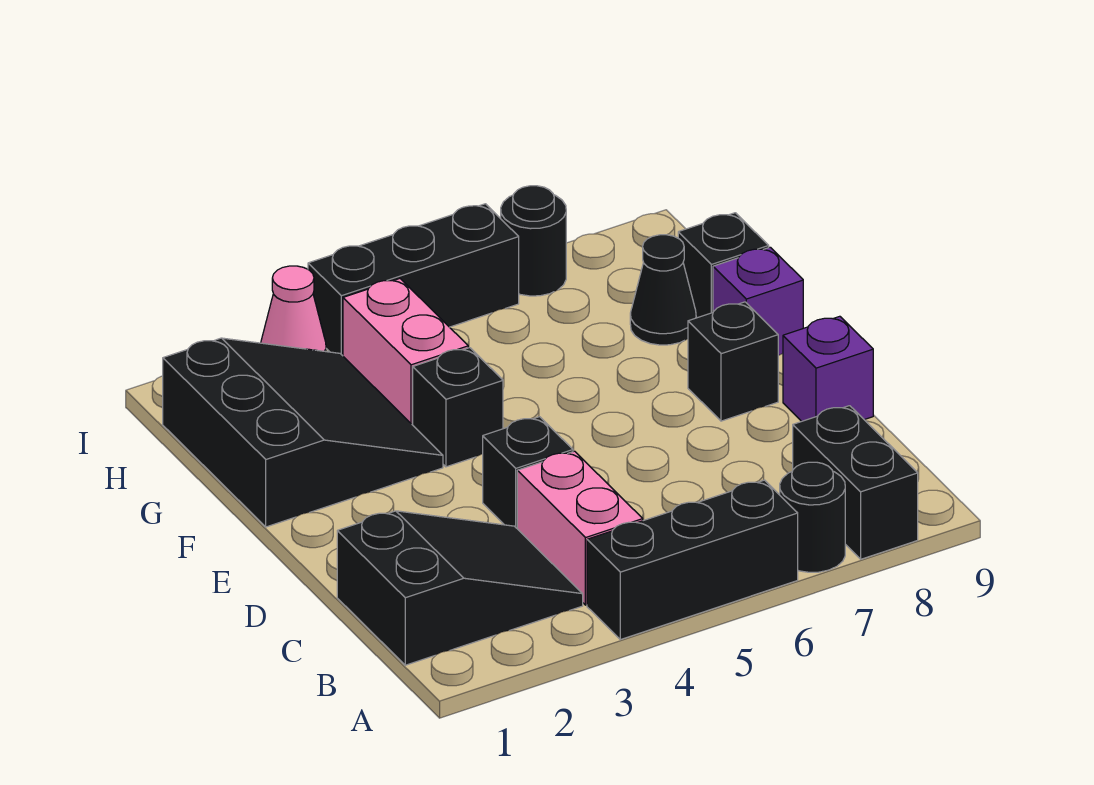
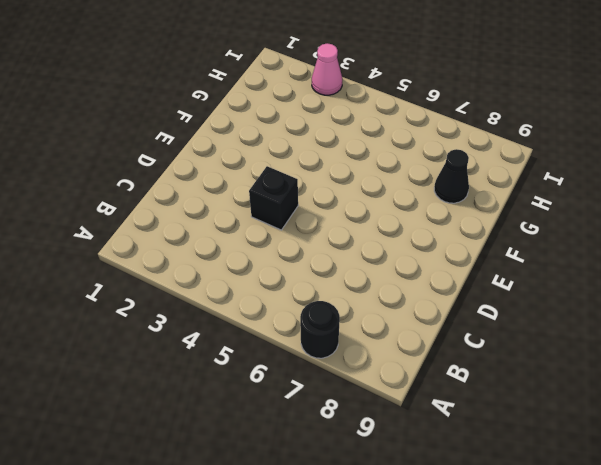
none -> black brick A4:A6 level 1
none -> black brick A8:B8 level 1
none -> black slope B1:C3 level 1 top 1

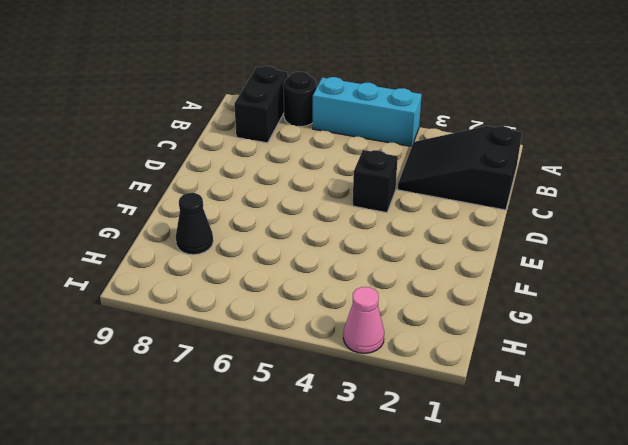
cyan brick A4:A6 level 1 -> black brick A4:A6 level 1
none -> pink brick B4:C4 level 1
none -> purple brick D9 level 1
none -> black brick E8 level 1

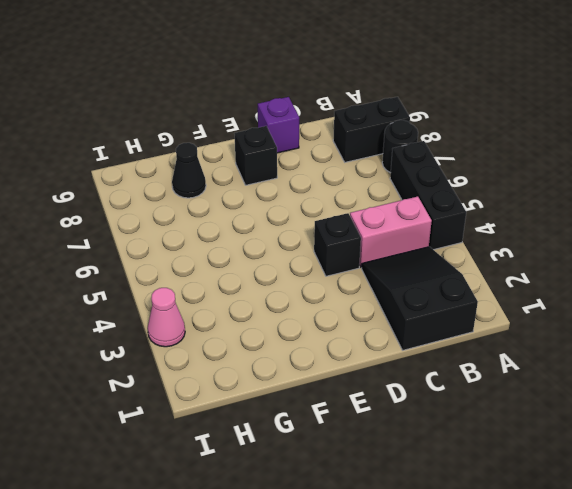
none -> black slope F1:H3 level 1 top 1
none -> black brick F4 level 1
none -> purple brick F9 level 1

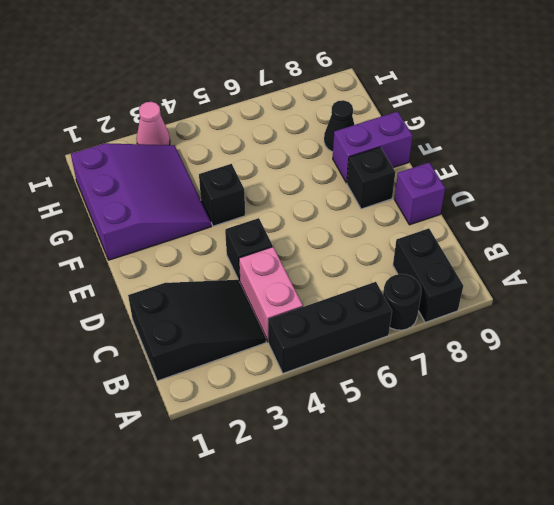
purple slope F1:H3 level 1 top 1 -> black slope F1:H3 level 1 top 1
purple brick F8:F9 level 1 -> purple brick F9 level 1
none -> pink brick G4:H4 level 1
none -> black brick G9 level 1
none -> black brick I4:I6 level 1

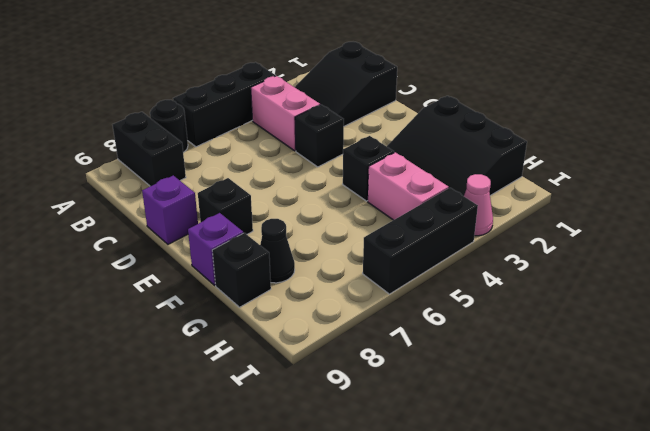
none -> black round brick I7 level 1

